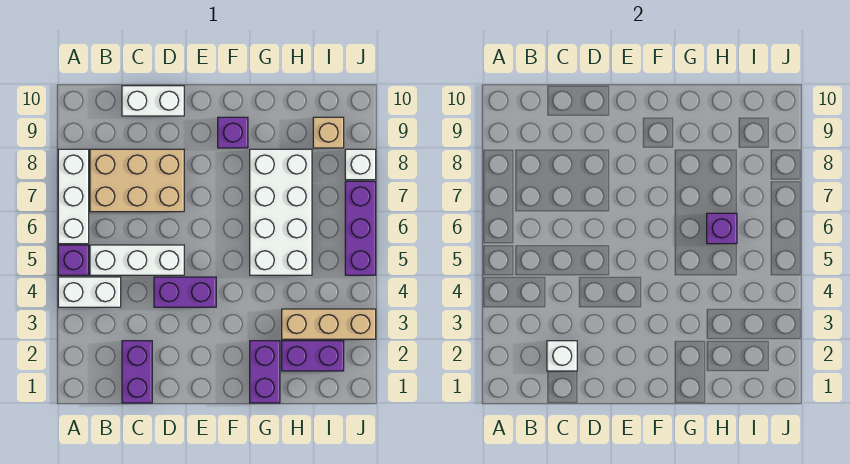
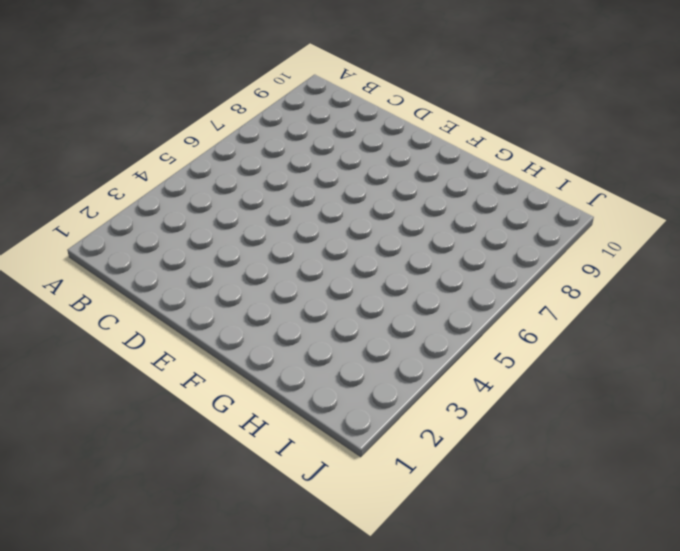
none -> white brick A4:B4 level 1
none -> purple brick A5 level 1
none -> white brick A6:A8 level 1

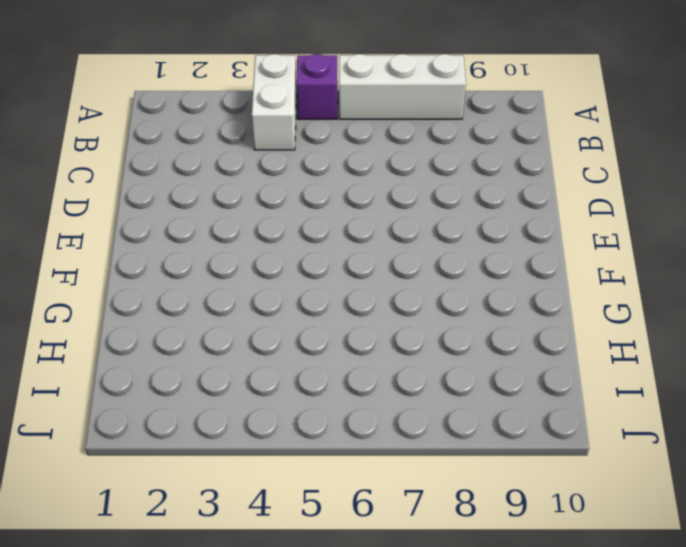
none -> white brick B5:D5 level 1
none -> tan brick B7:D8 level 1
none -> purple brick C1:C2 level 1

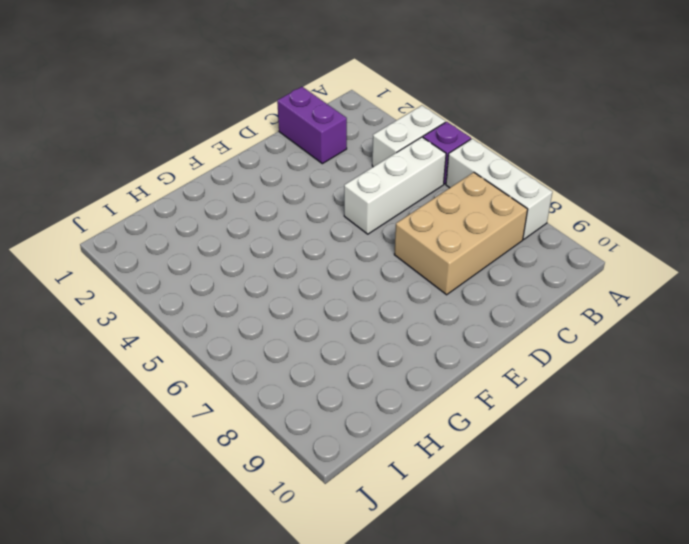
none -> white brick C10:D10 level 1
none -> purple brick D4:E4 level 1
none -> purple brick F9 level 1

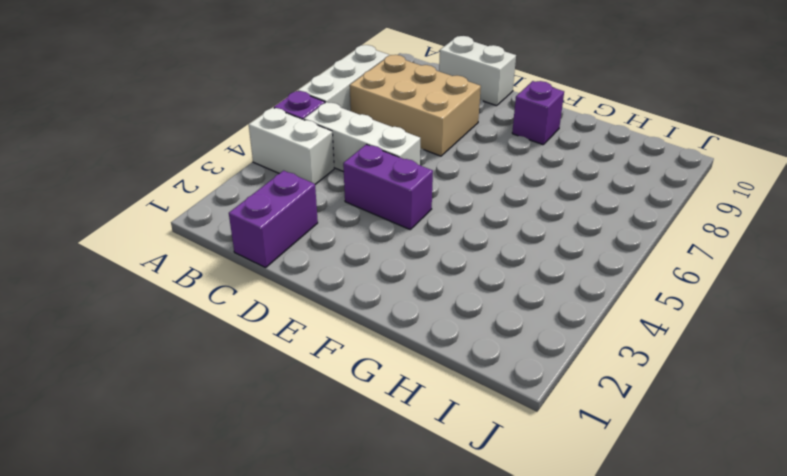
none -> purple brick G1:G2 level 1
none -> white brick G5:H8 level 1
none -> purple brick H2:I2 level 1

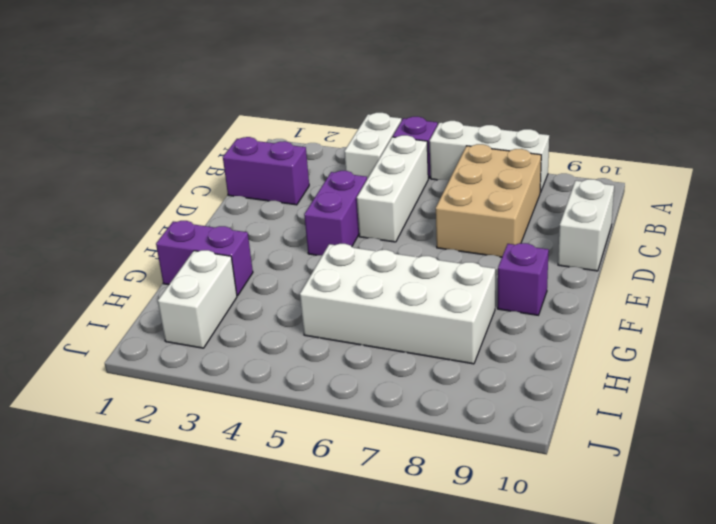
white brick H2:I2 level 1 -> purple brick H2:I2 level 1
none -> tan brick H3:J3 level 1
none -> tan brick I9 level 1
none -> purple brick J5:J7 level 1

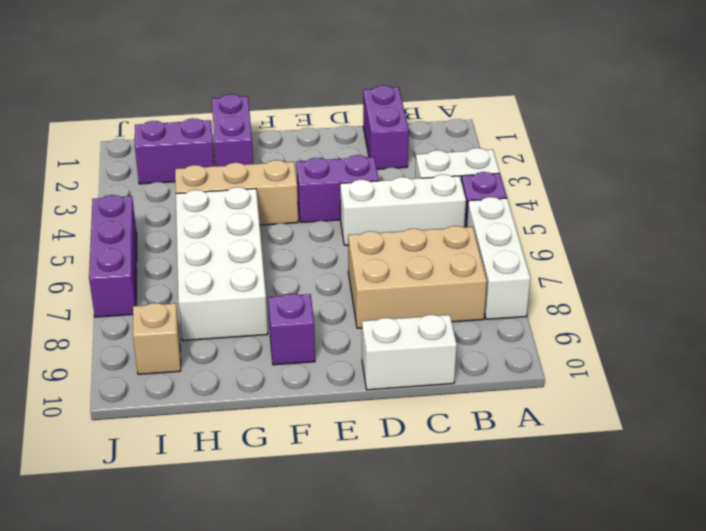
tan brick F4:H4 level 1 -> tan brick H3:J3 level 1
none -> white brick J8 level 1
none -> white brick C2 level 2
none -> purple brick H6 level 2

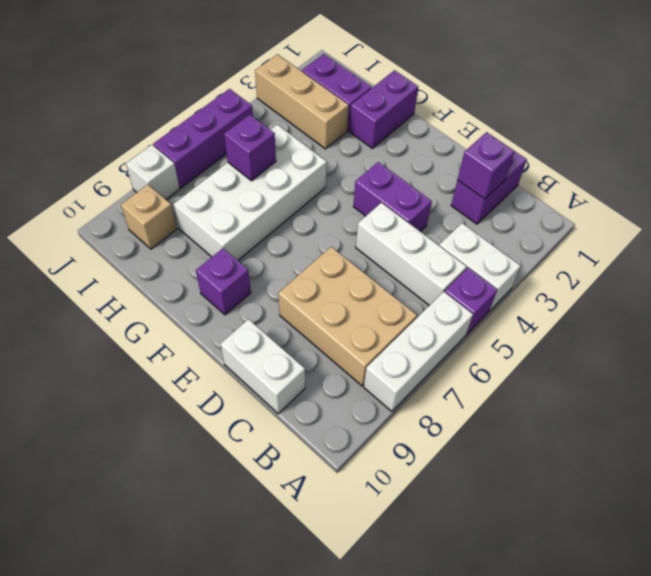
purple brick C2 level 2 -> white brick C2 level 2

